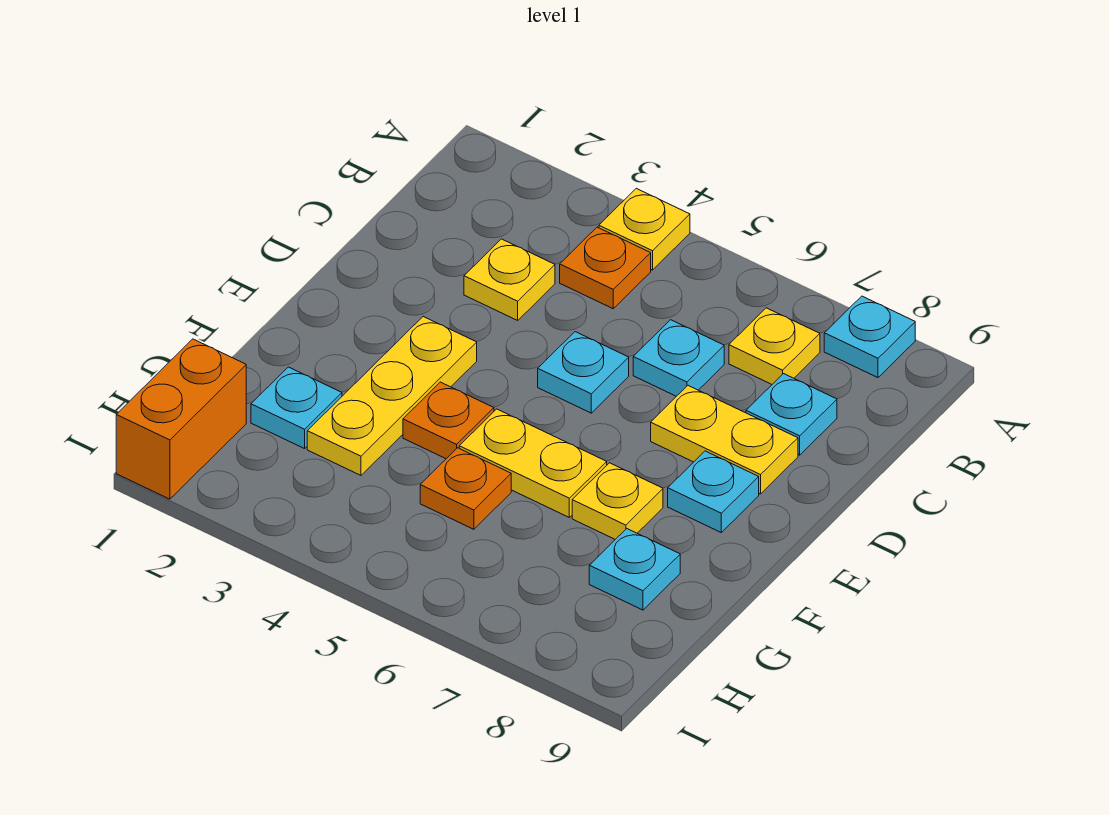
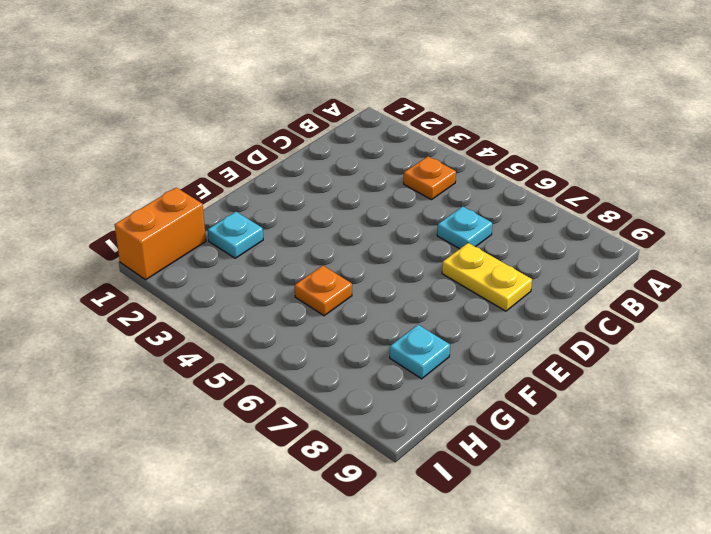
none -> yellow plate A4 level 1
none -> cyan plate A8 level 1
none -> yellow plate B7 level 1

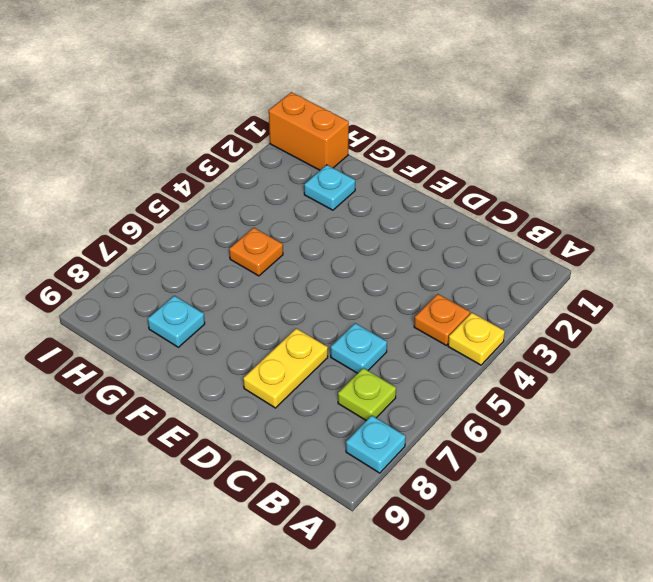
lime plate B7 level 1 -> yellow plate B7 level 1
none -> yellow plate C3 level 1
none -> cyan plate C8 level 1
none -> cyan plate D5 level 1

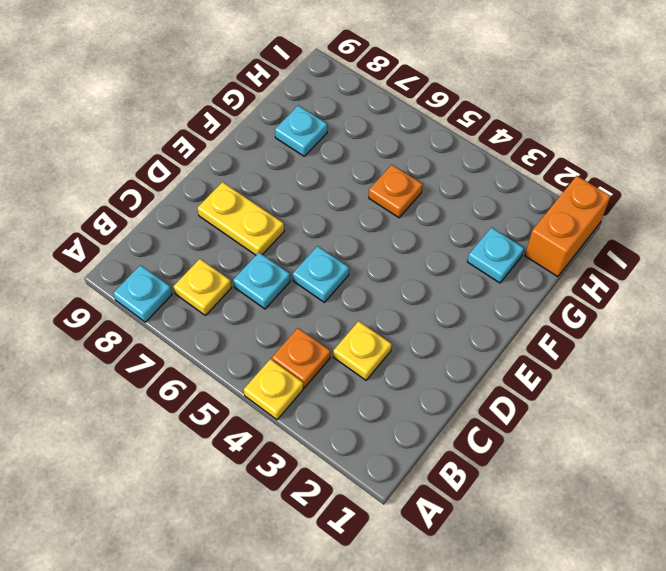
none -> cyan plate C8 level 1
none -> yellow plate E3:G3 level 1
none -> cyan plate E8 level 1

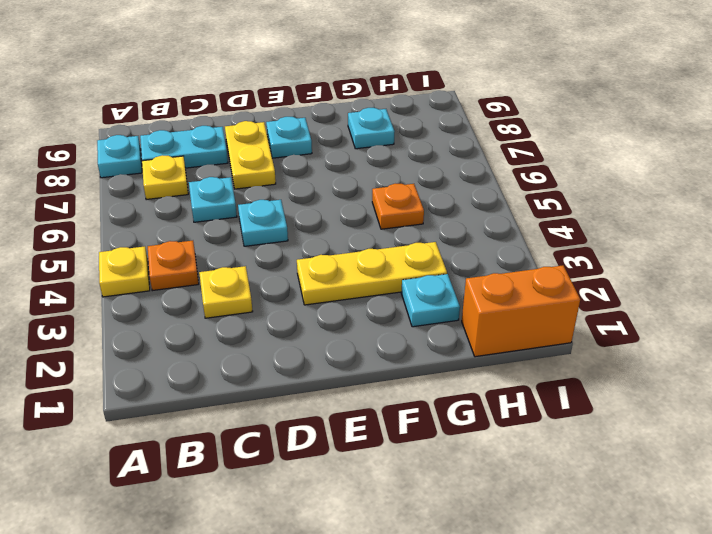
cyan plate B8:C8 level 1 -> cyan plate C8 level 1
none -> orange plate F4 level 1
none -> yellow plate F5:F6 level 1
none -> yellow plate F7 level 1

